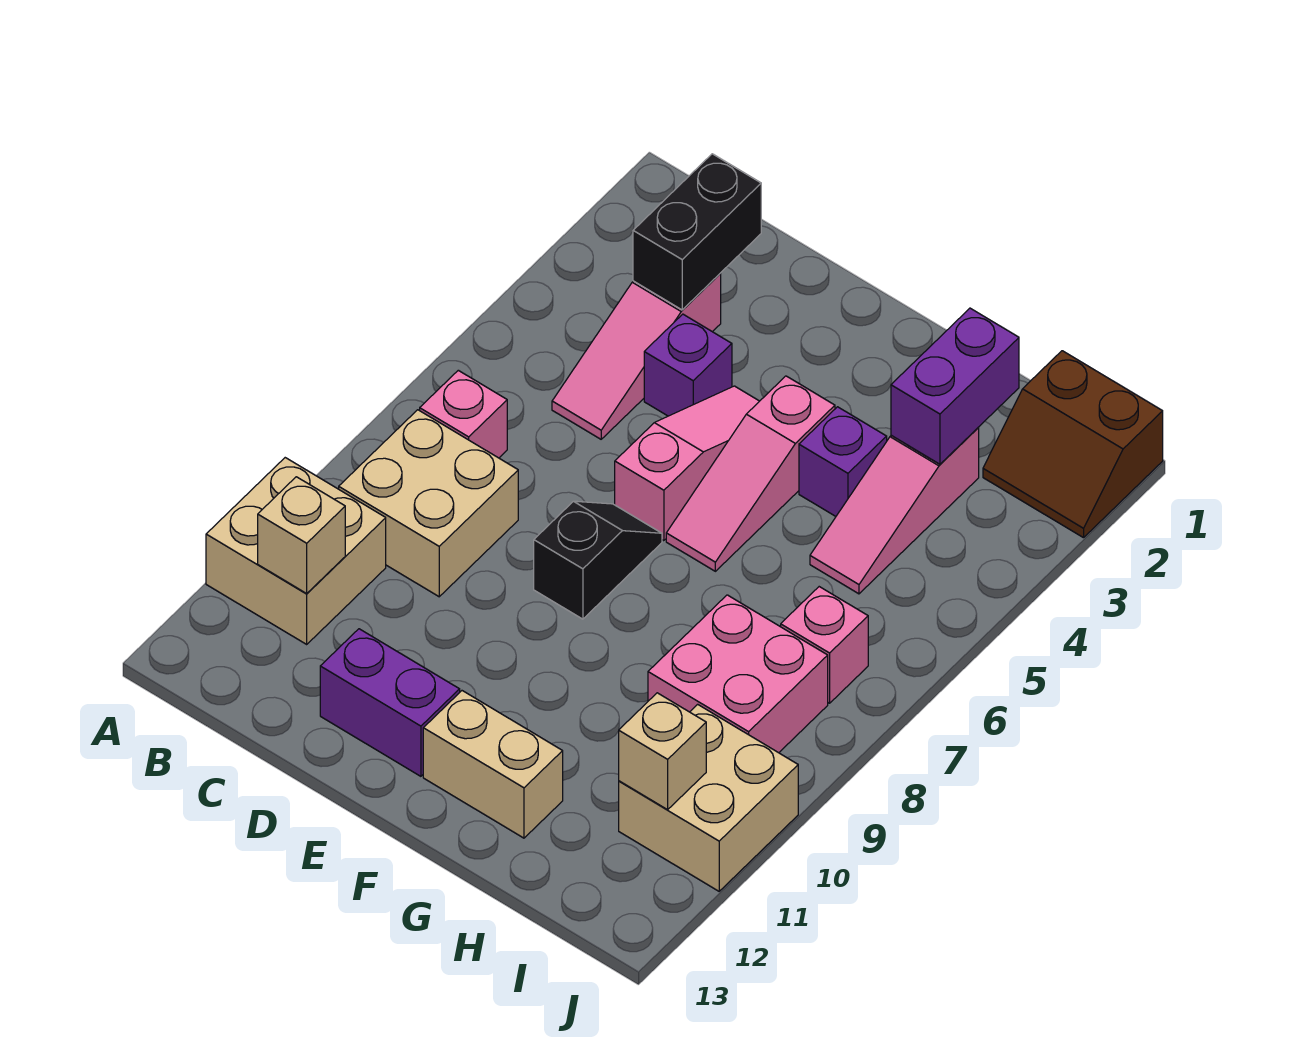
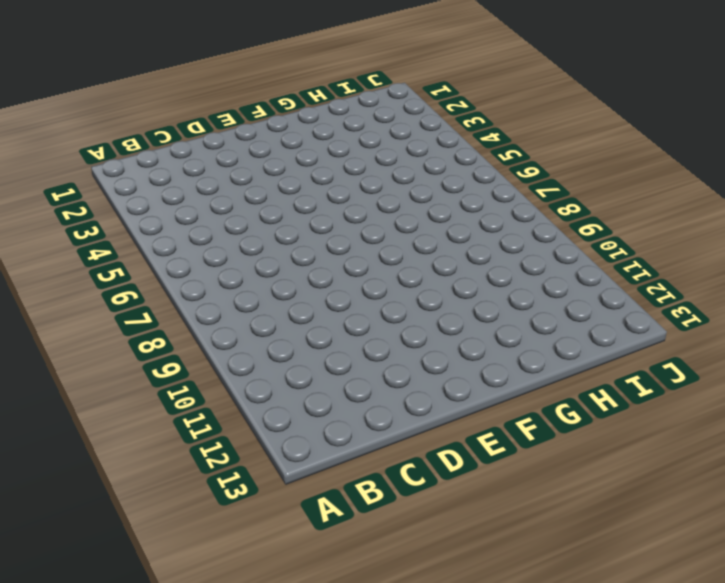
none -> tan brick A10:B11 level 1
none -> pink brick B7 level 1
none -> tan brick B8:C9 level 1

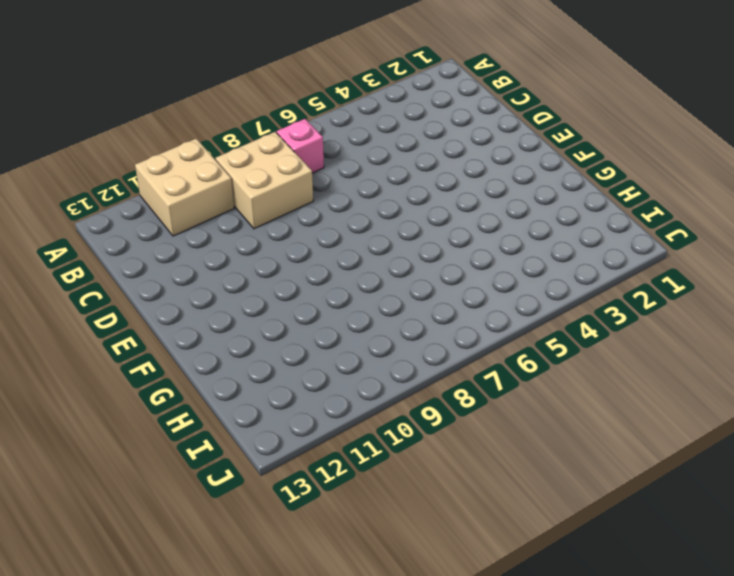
none -> pink slope C3:C5 level 1 top 3
none -> purple brick D4 level 1
none -> purple brick D12:E12 level 1

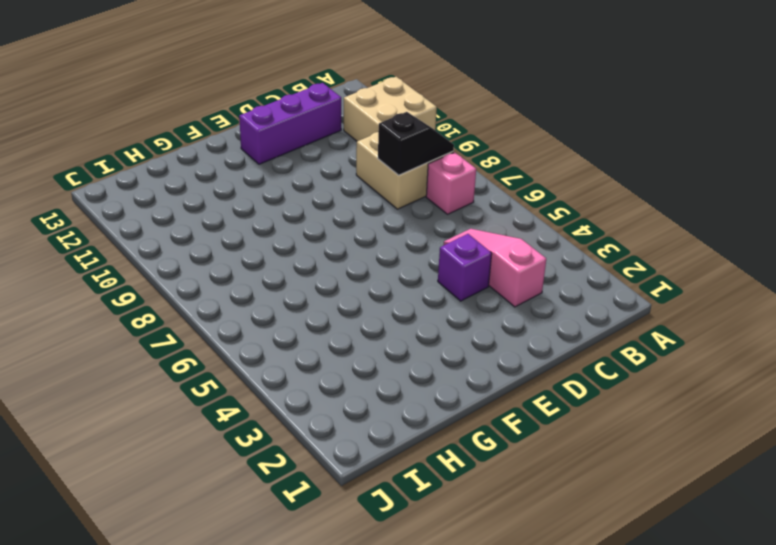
black slope B8:C8 level 2 top C -> black slope E7:E8 level 1 top 8
purple brick C12:E12 level 1 -> purple brick D12:E12 level 1
none -> pink slope E4:E6 level 1 top 6
none -> pink slope F4:F6 level 1 top 4
none -> tan brick F12:G12 level 1

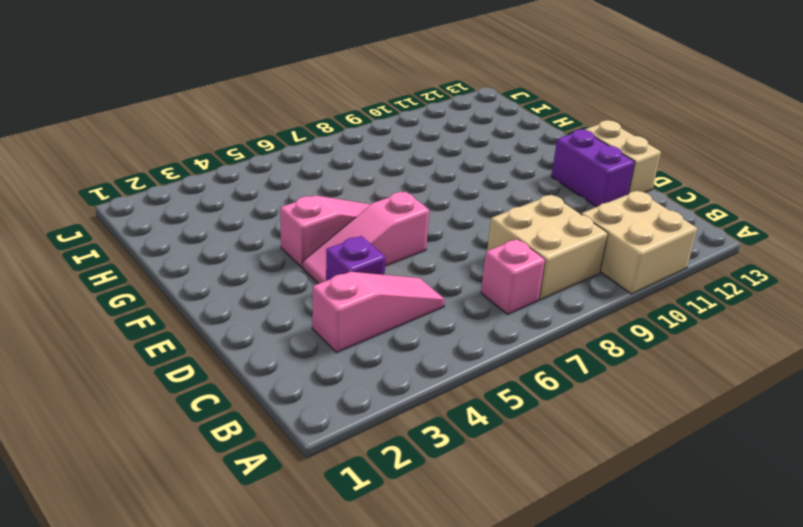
tan brick D13:E13 level 1 -> tan brick F12:G12 level 1
none -> black slope E7:E8 level 1 top 8
none -> purple brick G4 level 1
none -> pink slope H3:H5 level 1 top 3

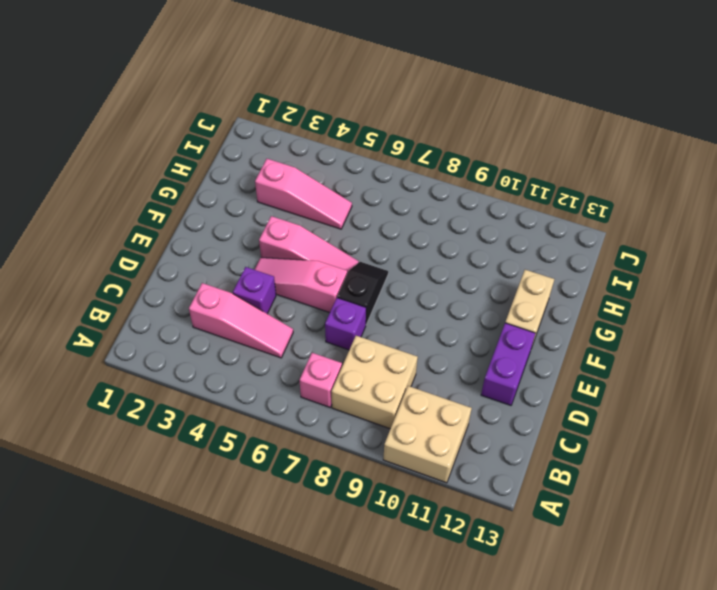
purple brick D7 level 1 -> purple brick G4 level 1
black slope E7:F7 level 1 top E -> black slope E7:E8 level 1 top 8
none -> pink brick H8:I9 level 1
none -> brown slope I1:J2 level 1 top 1
none -> pink brick I7 level 1

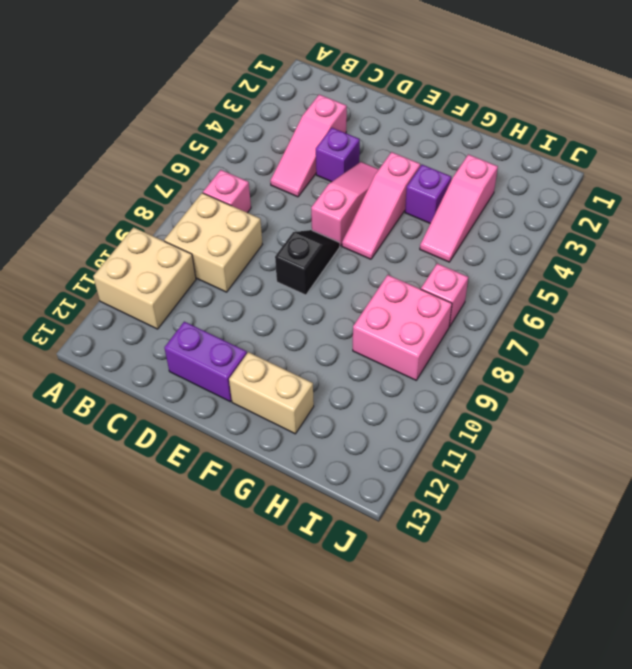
none -> brown slope I1:J2 level 1 top 1
none -> tan brick I10:J11 level 1
none -> tan brick B11 level 2

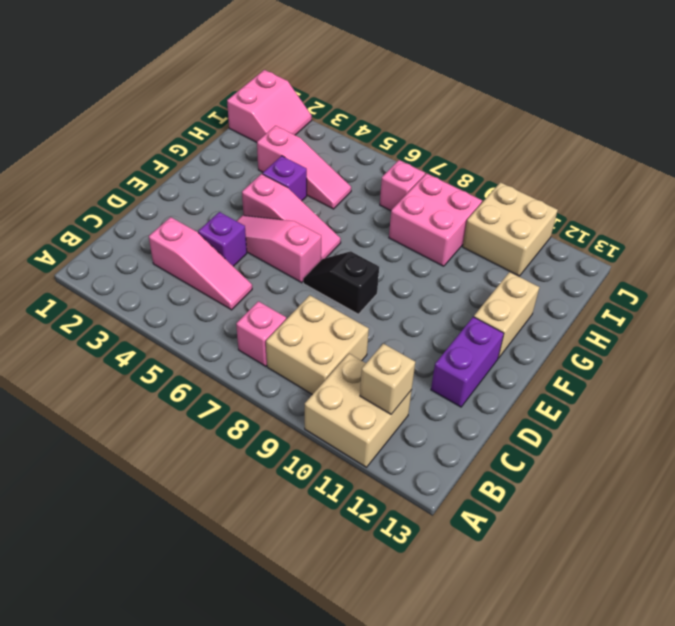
pink slope I1:J2 level 1 top 1 -> brown slope I1:J2 level 1 top 1
none -> black brick C2:C3 level 2
none -> purple brick H2:H3 level 2
none -> tan brick I11 level 2

